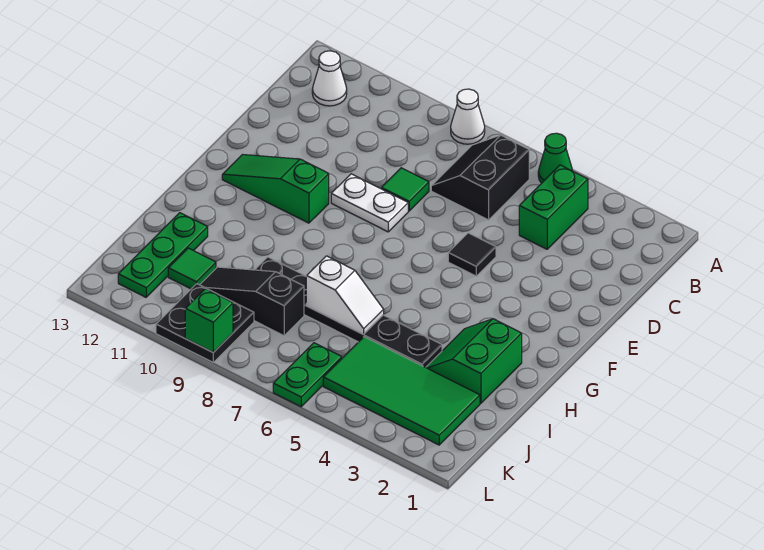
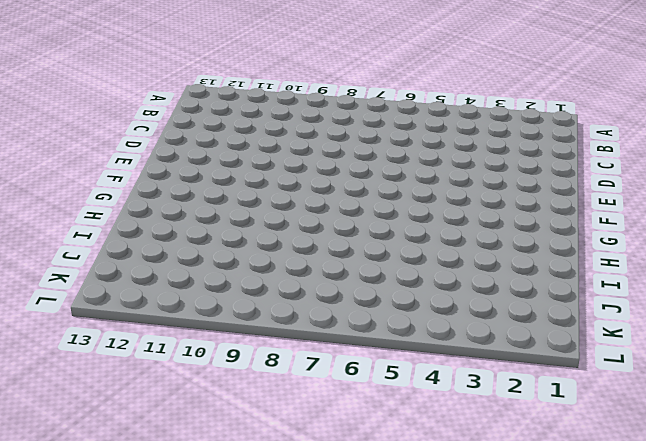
none -> green cone A5 level 1
none -> white cone A8 level 1
none -> green brick B4:C4 level 1

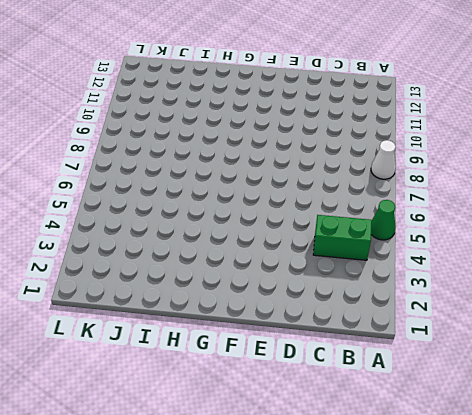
none -> black slope B6:C7 level 1 top 6
none -> white cone B12 level 1
none -> green tile D8 level 1

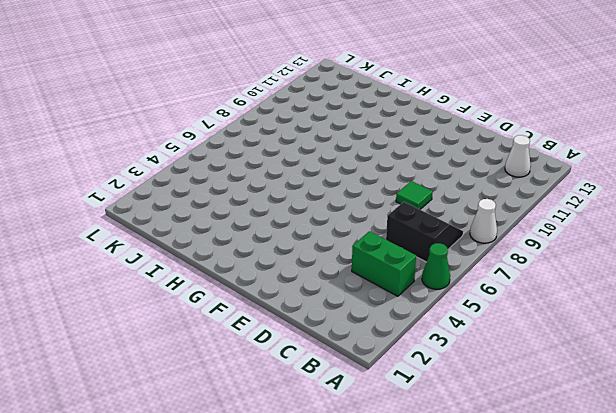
none -> black tile E5 level 1
none -> white plate E8:E9 level 1
none -> green slope F10:F12 level 1 top 10

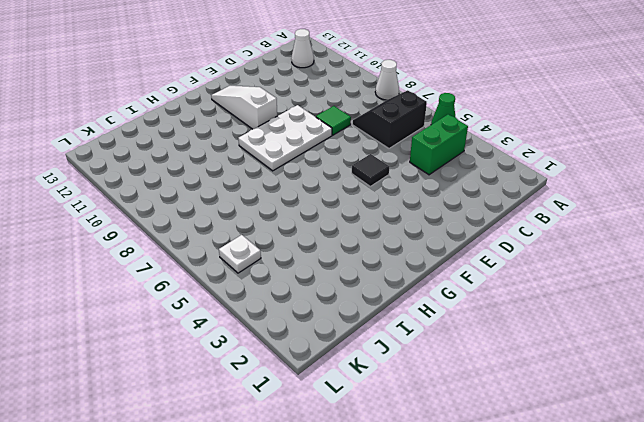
white plate E8:G9 level 1 -> white plate E8:E9 level 1
white slope F10:F12 level 1 top 10 -> green slope F10:F12 level 1 top 10
white plate K5 level 1 -> green tile J2:K5 level 1
none -> green slope H2:I3 level 1 top 2
none -> black plate I4:I9 level 1
none -> green plate I12:K12 level 1

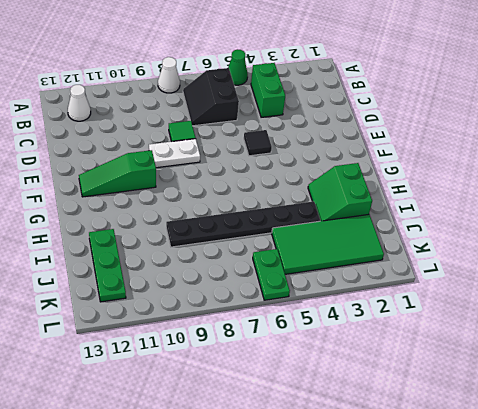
none -> black slope J8:J10 level 1 top 8
none -> green tile J11 level 1
none -> black plate K9:L10 level 1

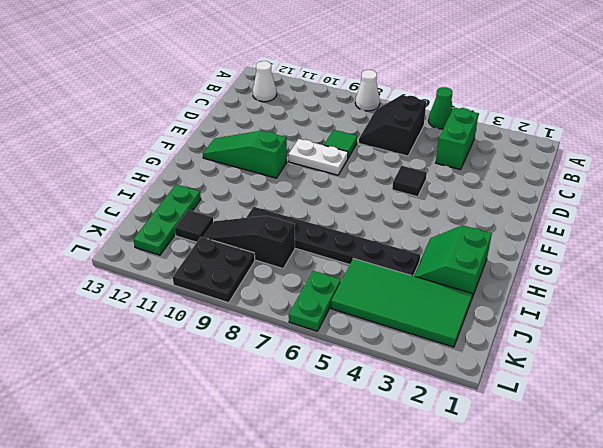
black tile J11 level 1 -> green tile J11 level 1
none -> white slope I6:I7 level 2 top 7
none -> green brick L9 level 2

